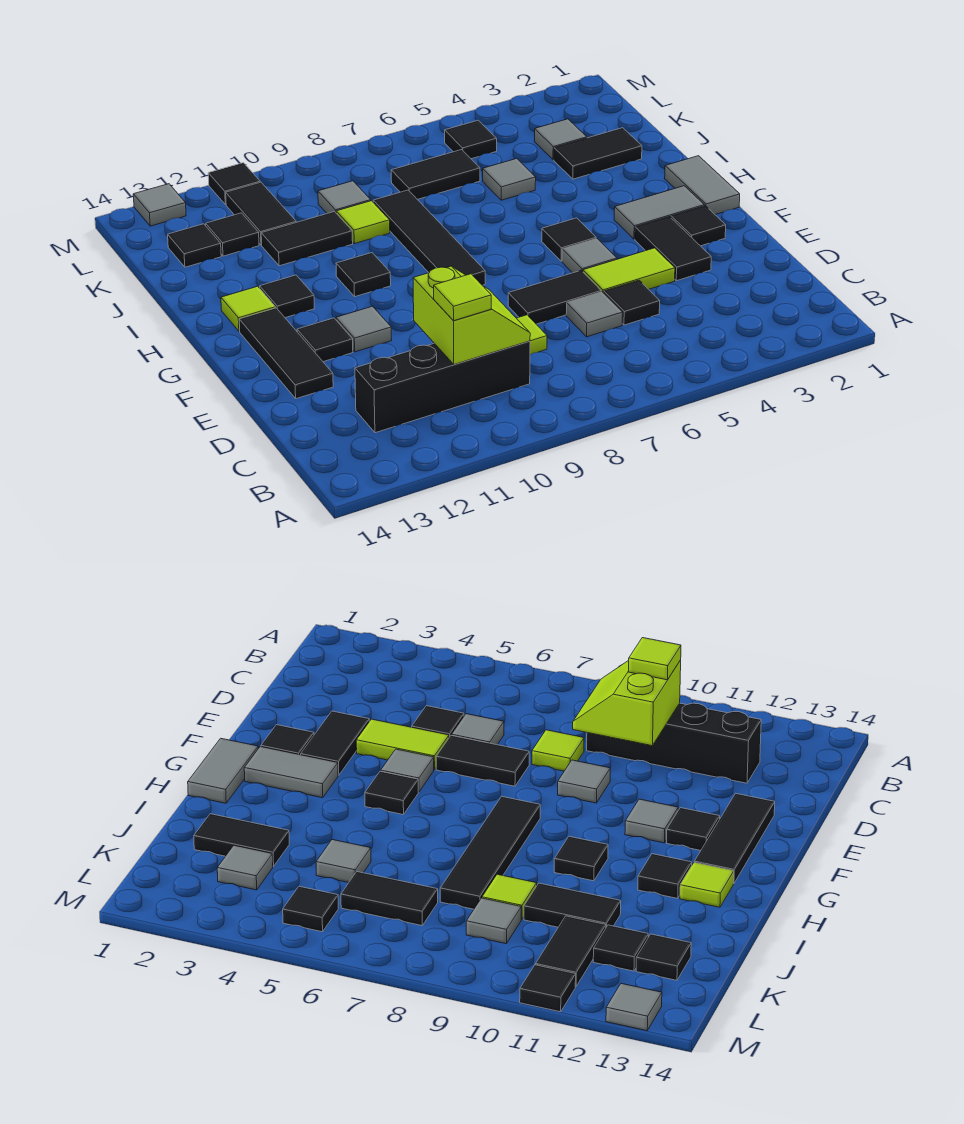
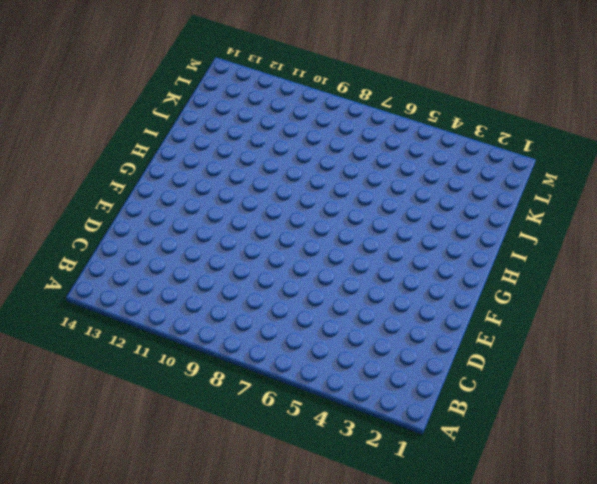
none -> black brick C9:C12 level 1
none -> black tile D5 level 1
none -> grey tile D6 level 1
none -> lime tile D8 level 1

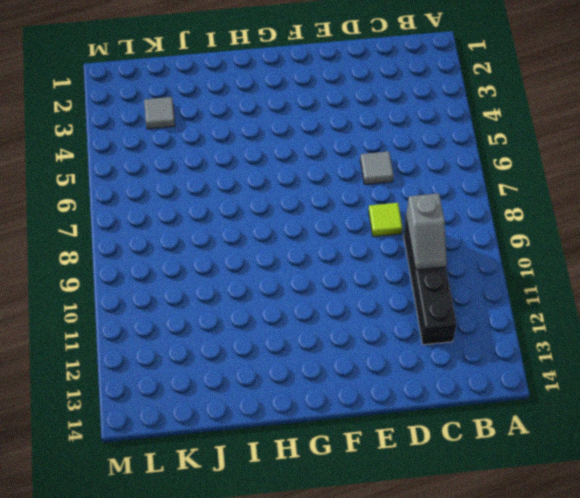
grey slope C9:C10 level 2 top 9 -> lime slope C9:D10 level 2 top 10
none -> black tile D5 level 1
none -> black tile E3:F3 level 1
none -> lime tile E4:E5 level 1
none -> black tile E6:E7 level 1

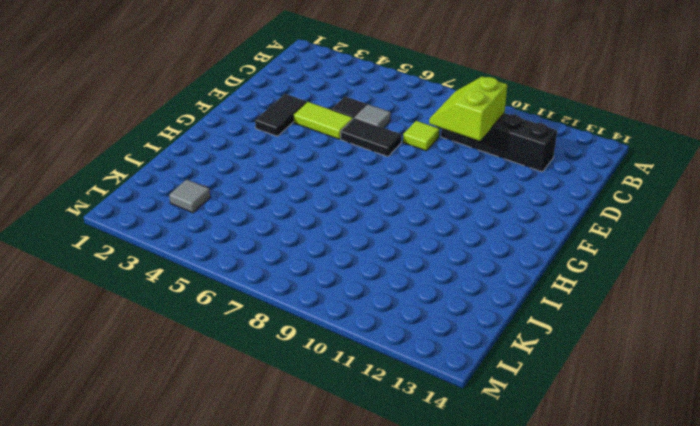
none -> grey tile E9 level 1
none -> black tile E13:G13 level 1
none -> black tile F2 level 1
none -> grey tile F5 level 1

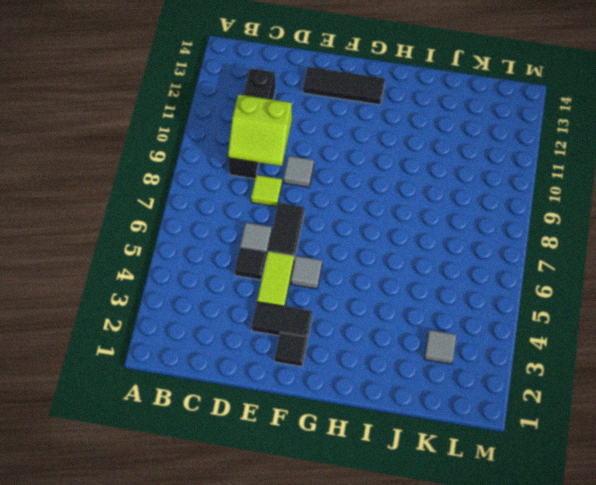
none -> grey tile F11 level 1
none -> black tile F12 level 1
none -> grey tile G1:H1 level 1
none -> grey tile G2:G3 level 1

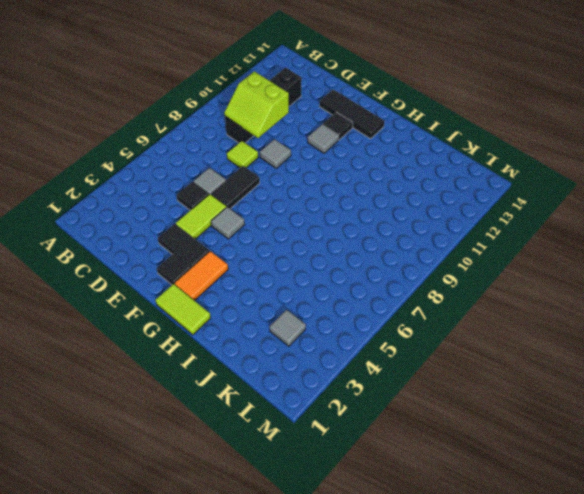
lime tile G1:H1 level 1 -> grey tile G1:H1 level 1
orange tile G2:G3 level 1 -> grey tile G2:G3 level 1
none -> black tile G5 level 1
none -> black tile G8:J8 level 1
none -> black tile H10 level 1
none -> black tile H12 level 1

